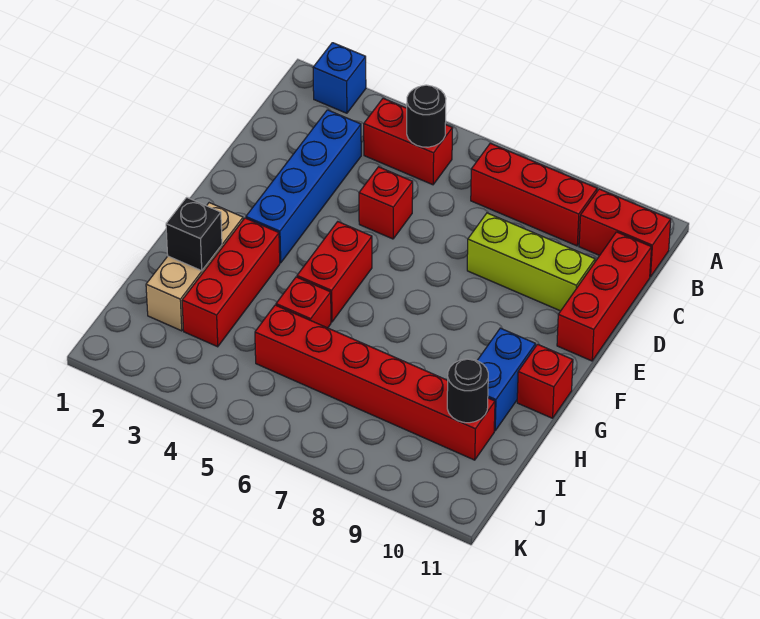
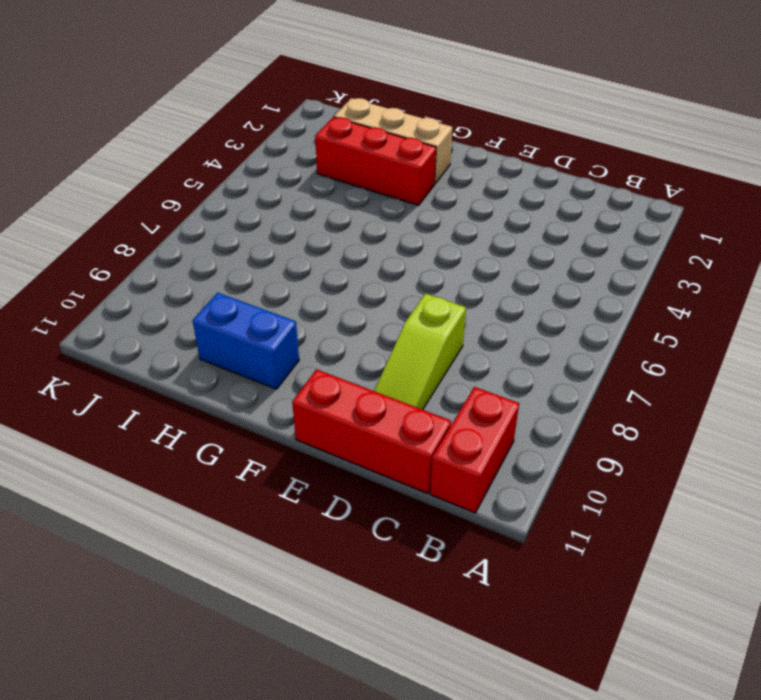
lime slope D8:D10 level 1 top 8 -> lime brick D8:D10 level 1
none -> blue brick A2 level 1
none -> red brick B4:B5 level 1
none -> red brick B7:B9 level 1

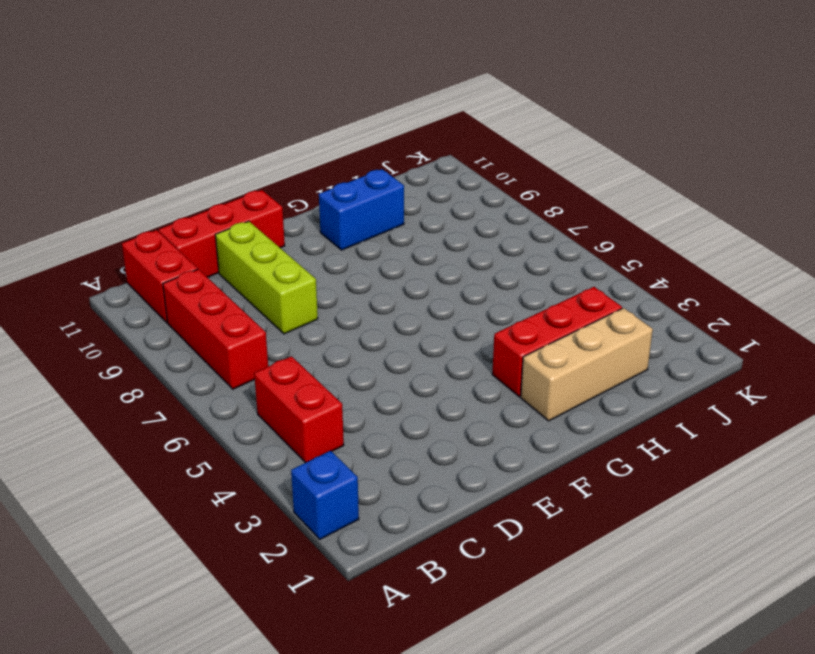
none -> blue brick C3:F3 level 1
none -> red brick D5 level 1
none -> red brick F5:G5 level 1

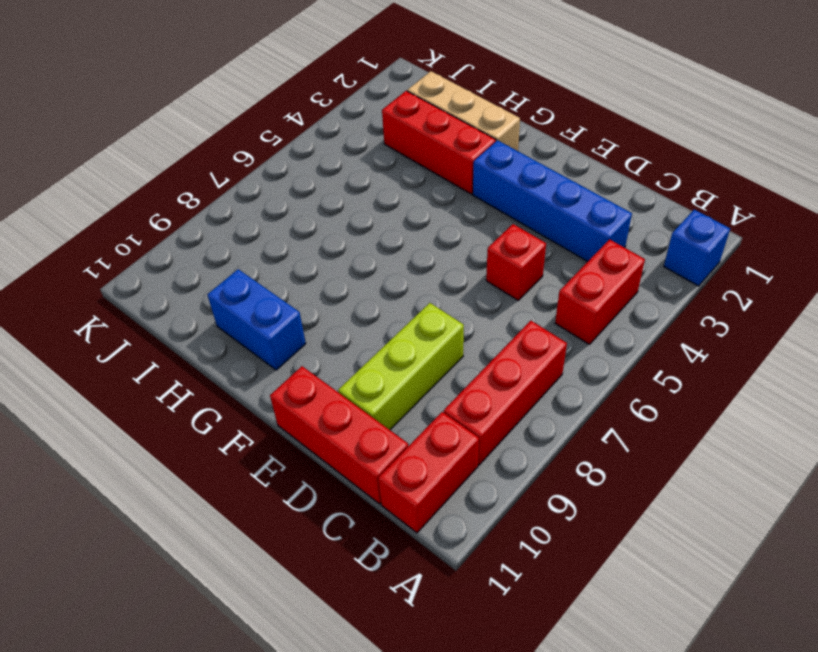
none -> red brick F5:G5 level 1
none -> red brick G11 level 1
none -> red brick H5 level 1

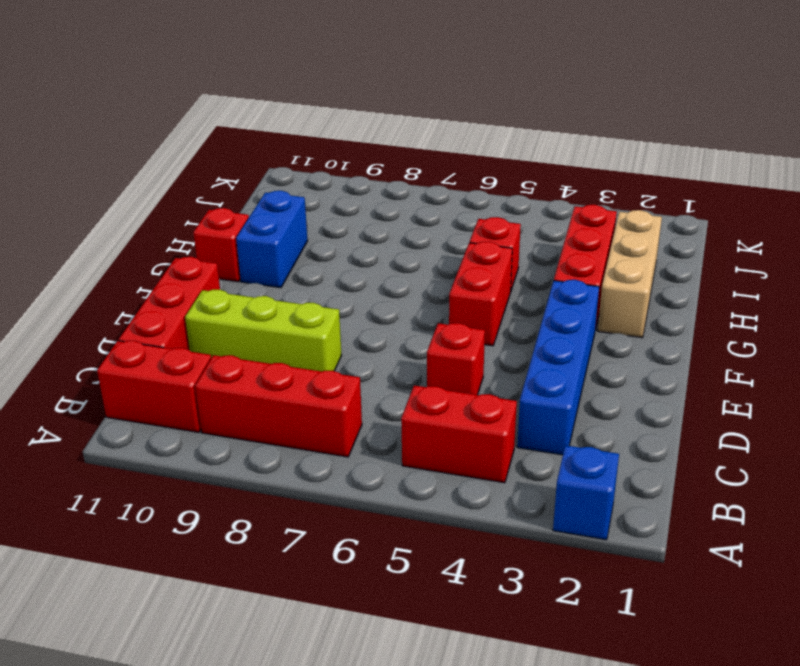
none -> red brick I5:I10 level 1
none -> black round brick B5 level 2
none -> black brick H2 level 2

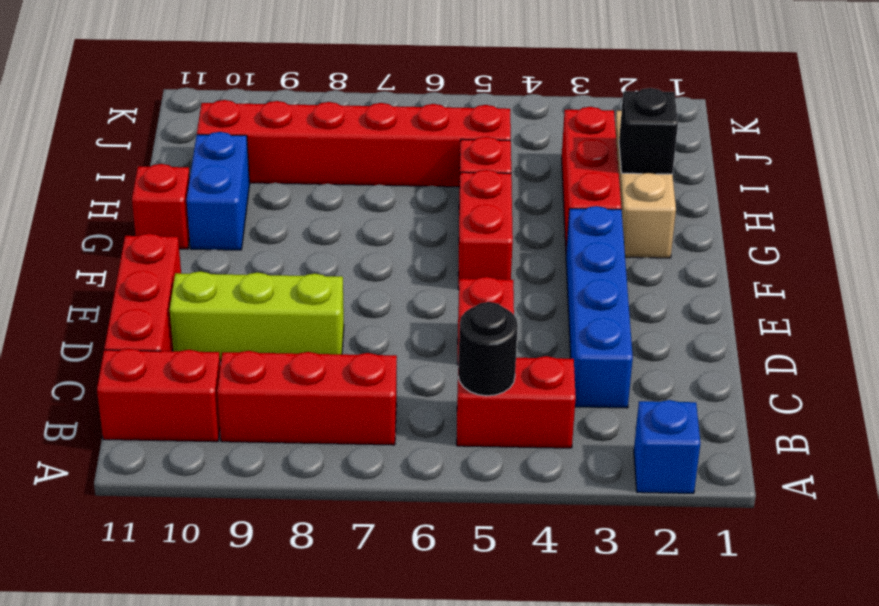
none -> black round brick I10 level 2

